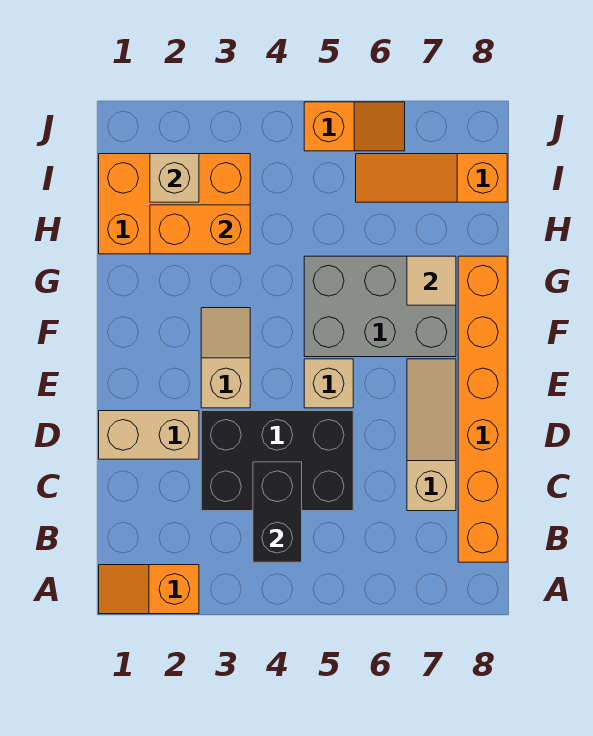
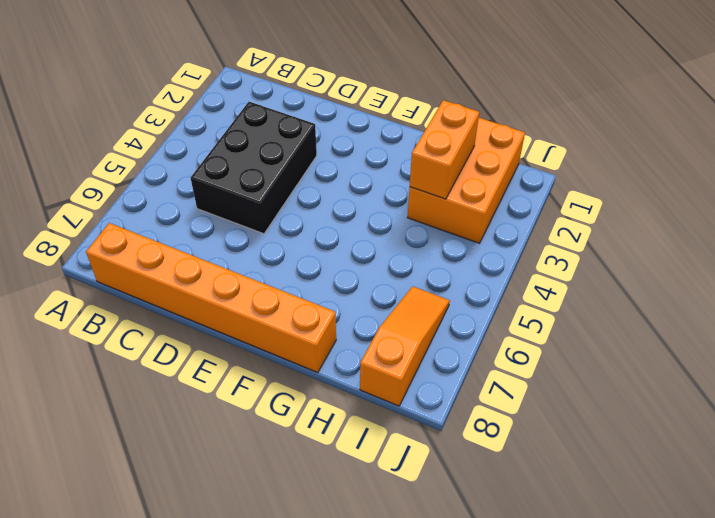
none -> orange slope A1:A2 level 1 top 2
none -> tan slope C7:E7 level 1 top C
none -> tan brick D1:D2 level 1

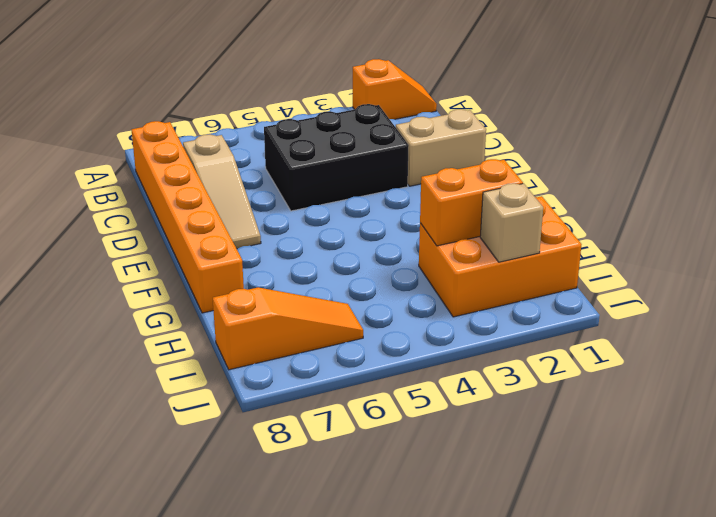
none -> tan slope E3:F3 level 1 top E
none -> tan brick E5 level 1
none -> grey brick F5:G7 level 1

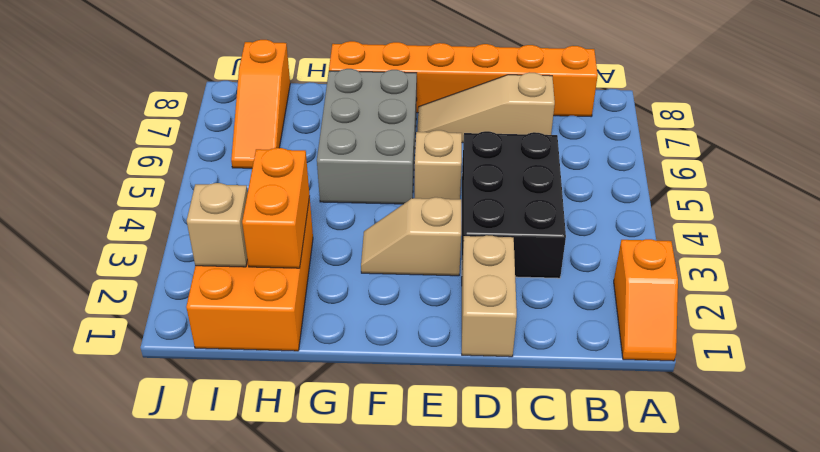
none -> orange slope J5:J6 level 1 top 5
none -> black brick B4:C4 level 2
none -> tan tile G7 level 2

